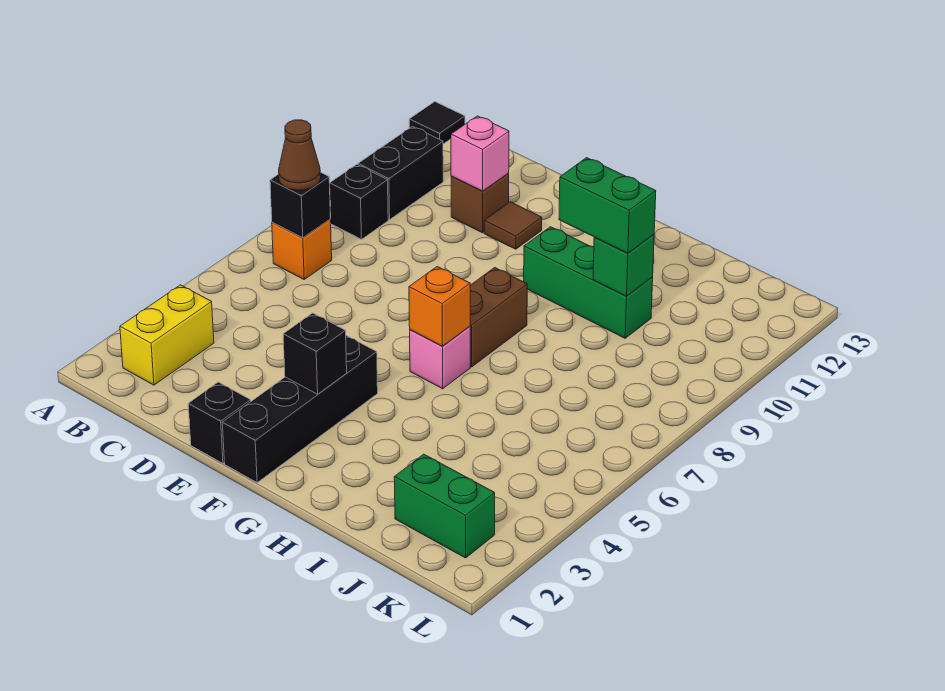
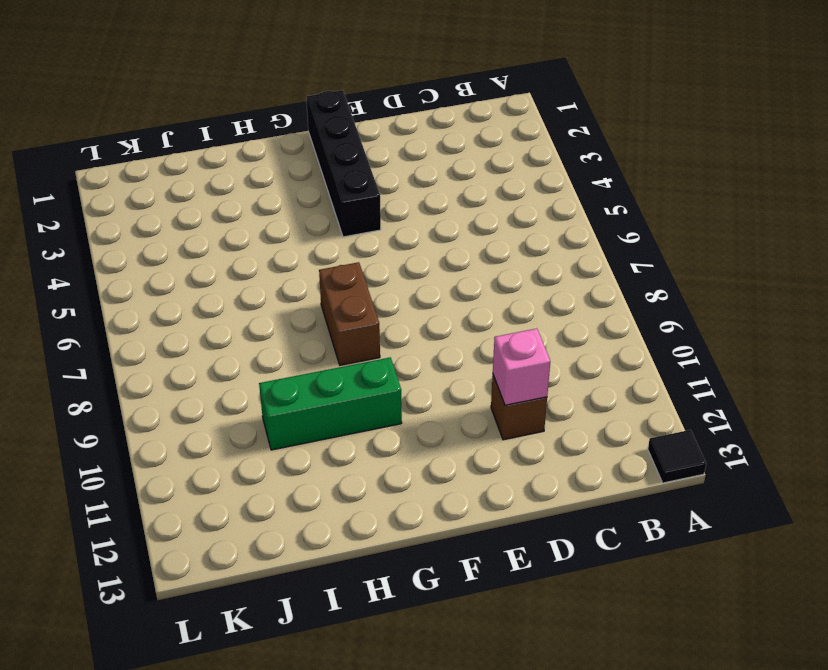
none -> yellow brick B2:B3 level 1
none -> orange brick B7 level 1
none -> black brick B9 level 1

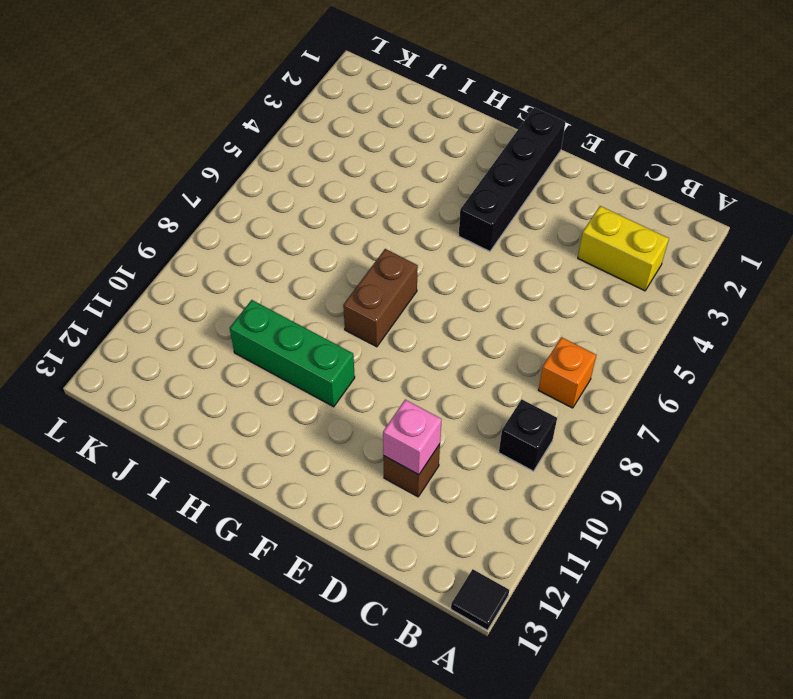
yellow brick B3:C3 level 1 -> yellow brick B2:B3 level 1
none -> black brick B10:B11 level 1
none -> black brick E1 level 1
none -> brown tile E11 level 1

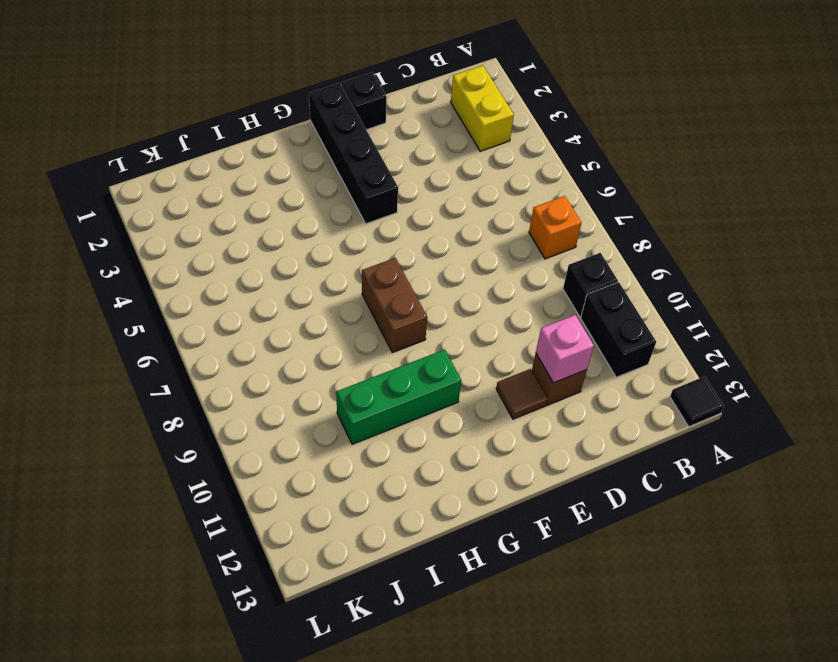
none -> pink brick G6 level 1
none -> green brick J2:K2 level 1
none -> black brick B7 level 2

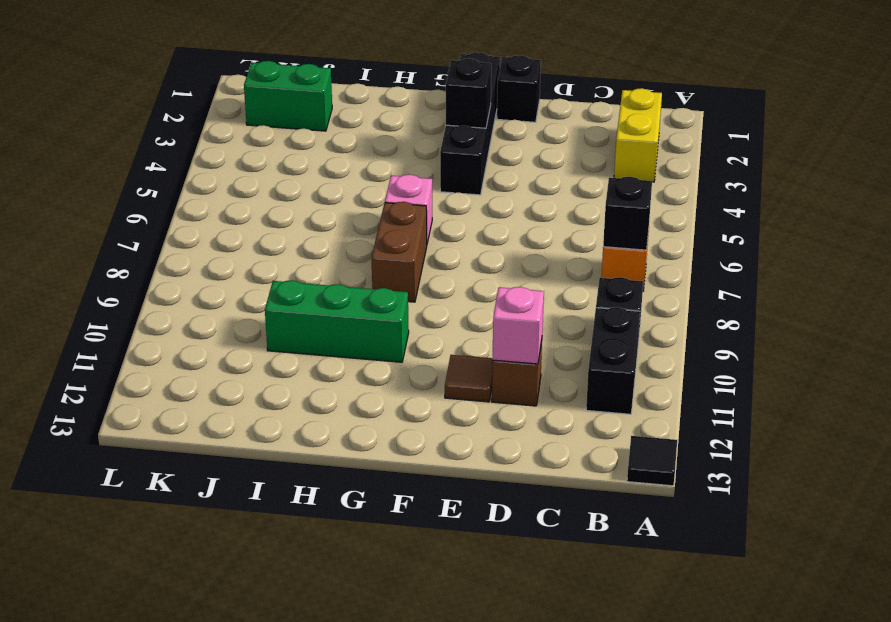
none -> orange brick G6 level 2
none -> green brick I10 level 2
none -> brown cone B7 level 3

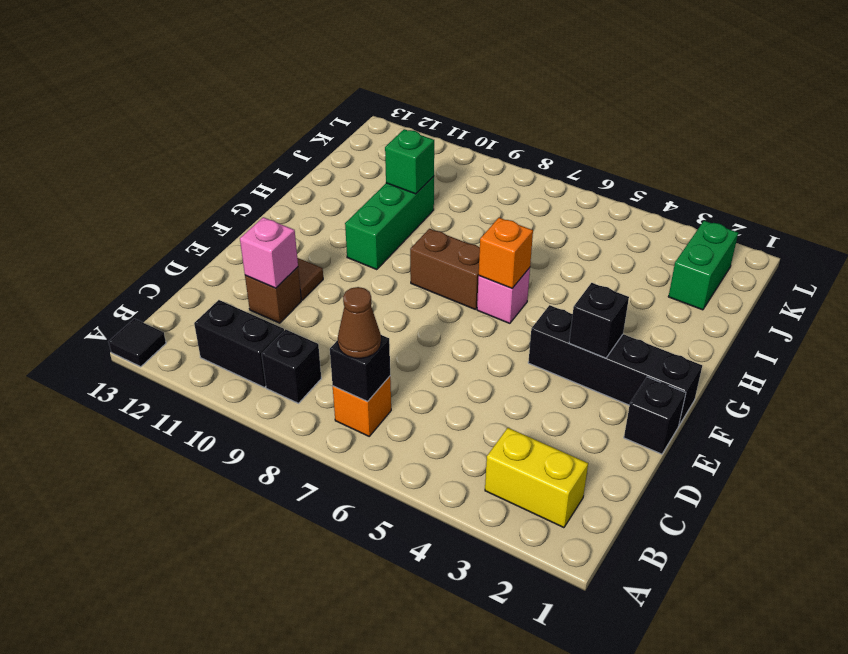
none -> green brick H10:I10 level 3

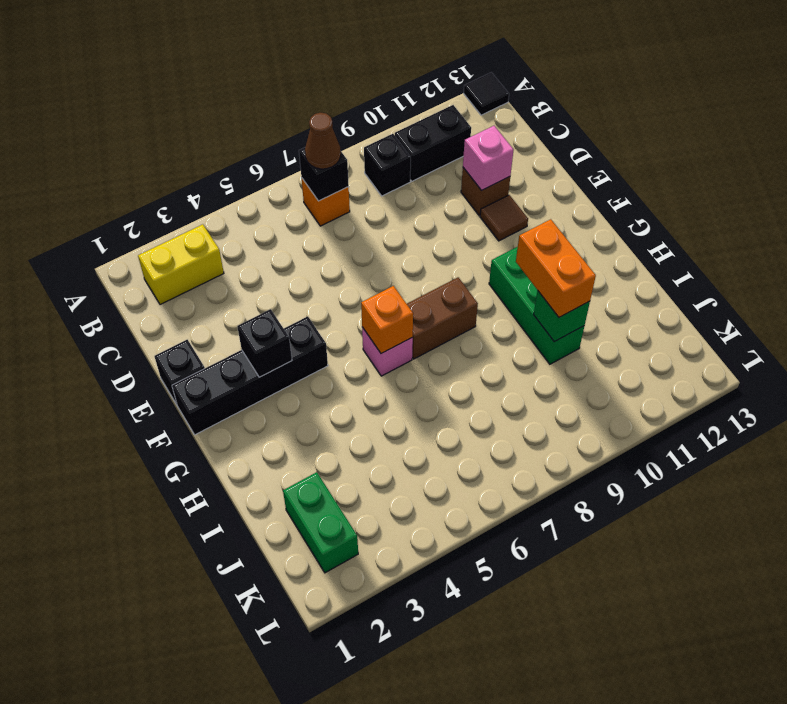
orange brick H10:I10 level 3 -> green brick H10:I10 level 3

